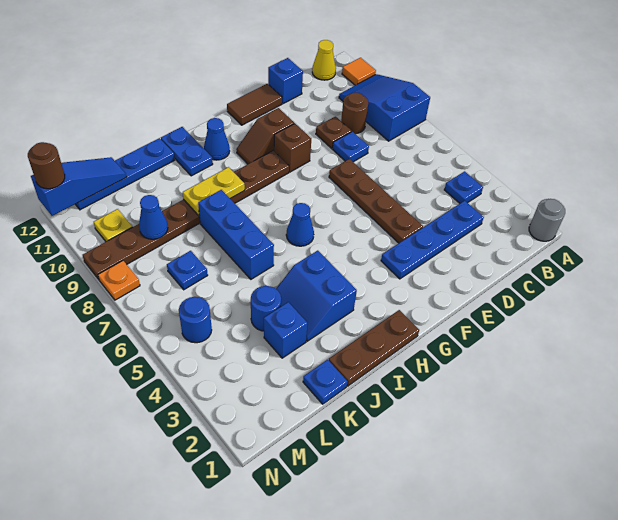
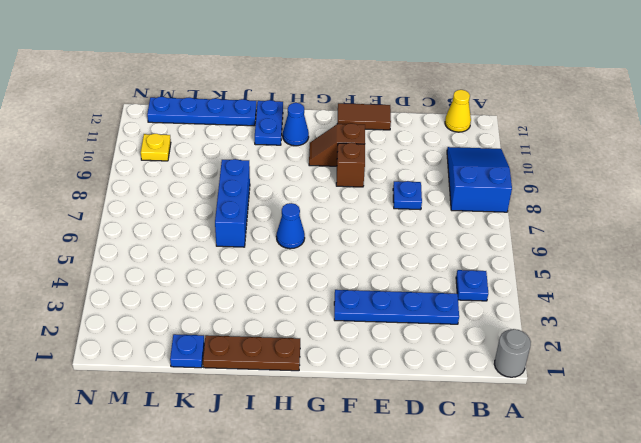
none -> orange tile A11 level 1
none -> brown round brick C9 level 1
none -> brown plate D9 level 1
none -> blue brick D12 level 1

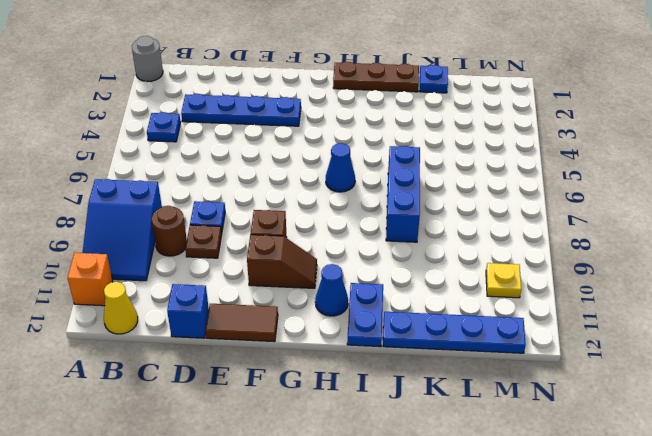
orange brick A11 level 1 -> orange tile A11 level 1
none -> brown plate E4:E7 level 1
none -> brown plate G9:N9 level 1
none -> blue slope I3:J4 level 1 top I
none -> blue brick K3 level 1

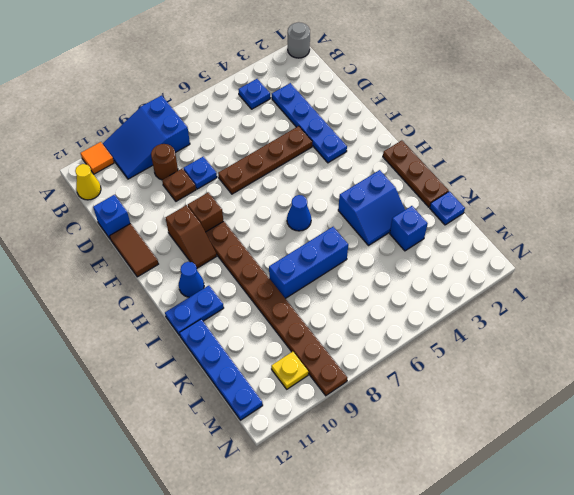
none -> blue round brick K4 level 1
none -> blue plate L7 level 1
none -> blue round brick M5 level 1
none -> orange plate N8 level 1

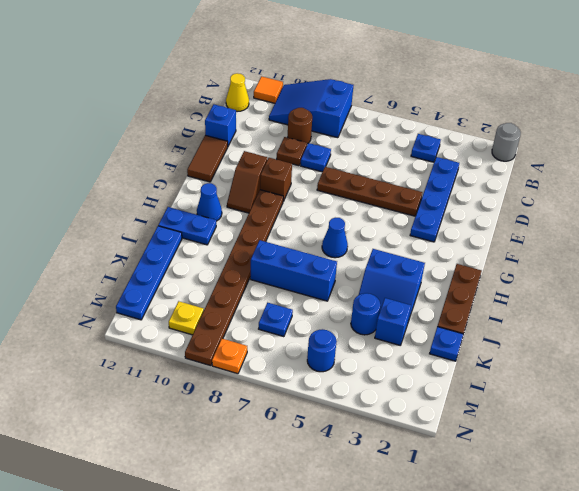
none -> yellow plate I9:J9 level 2
none -> blue cone L9 level 2
none -> blue slope L12:N12 level 2 top N
none -> brown round brick N12 level 3

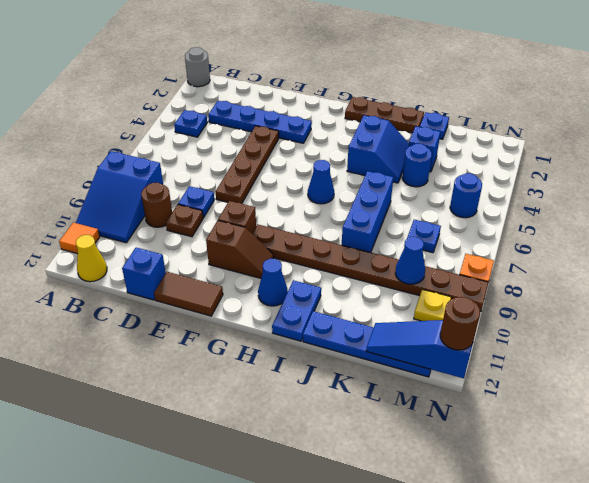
none -> yellow plate I9:J9 level 2

